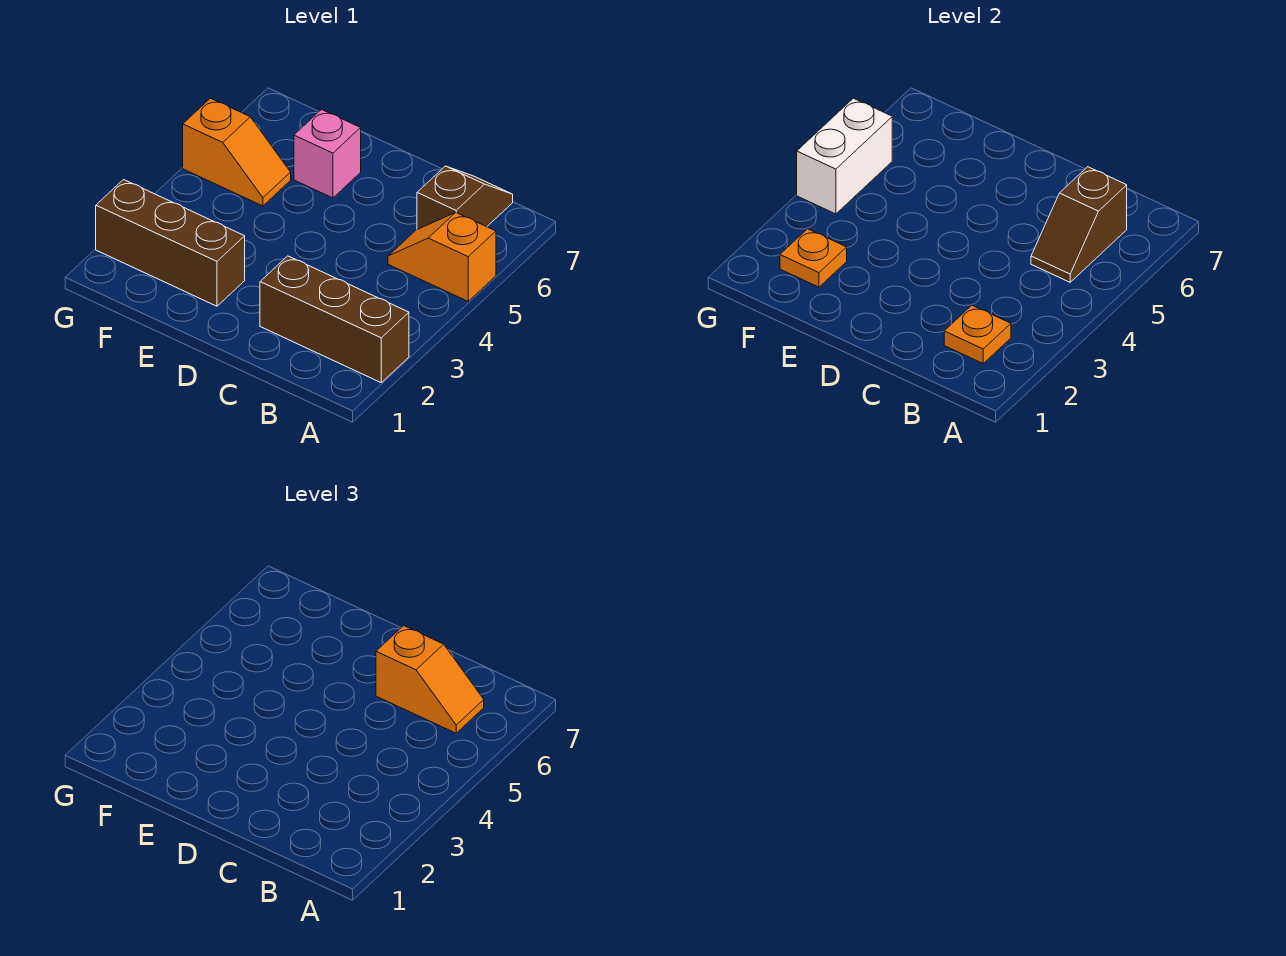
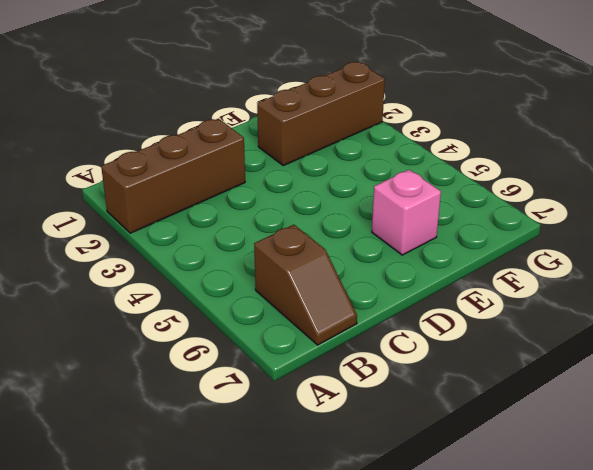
none -> orange slope A5:B5 level 1 top A
none -> orange slope F5:G5 level 1 top G

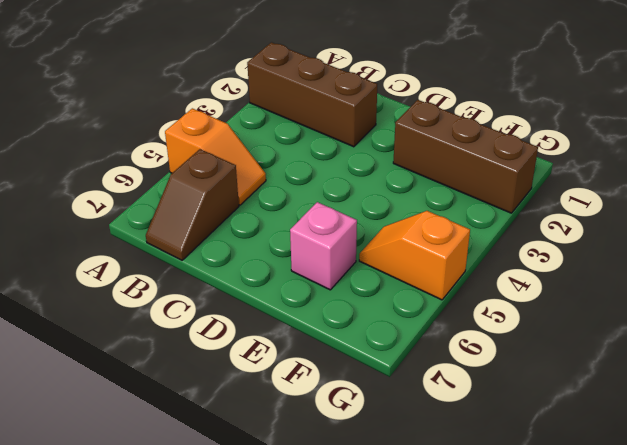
none -> orange plate B2 level 2
none -> brown slope B5:B6 level 2 top 6

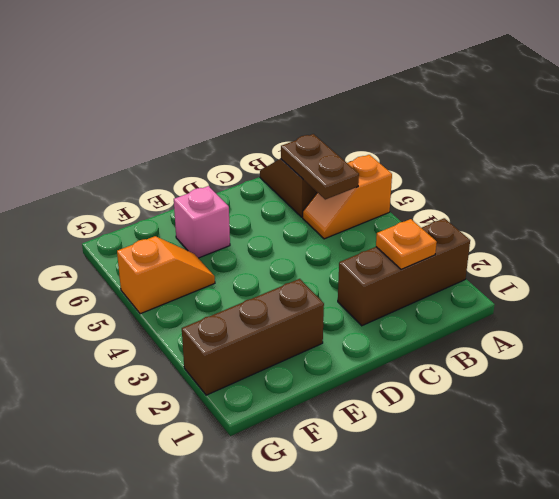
brown plate B5:B6 level 2 -> brown slope B5:B6 level 2 top 6
none -> orange plate F2 level 2
none -> white brick G4:G5 level 2

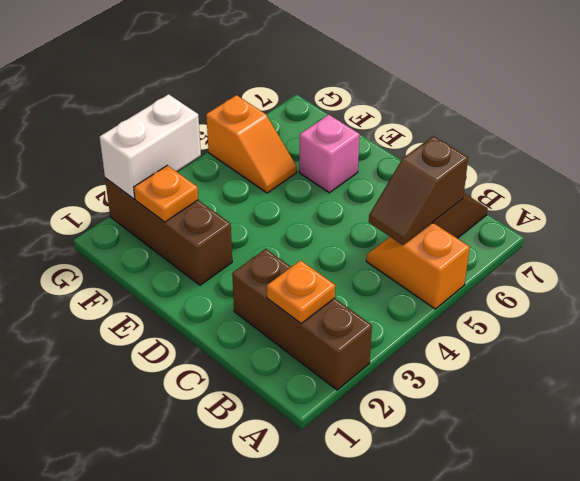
white brick G2:G3 level 2 -> white brick G4:G5 level 2
none -> orange slope B6:C6 level 3 top C

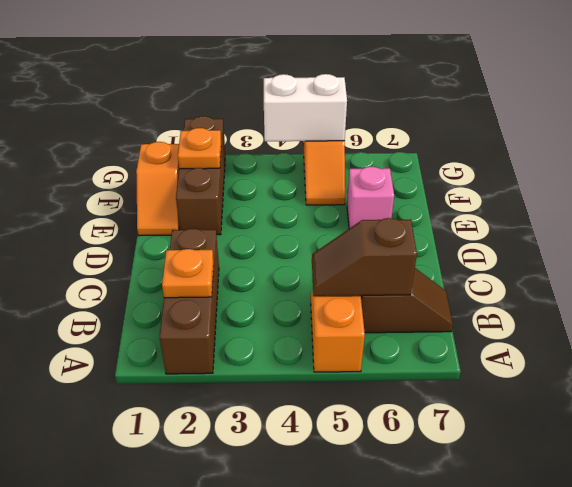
orange slope E1:F1 level 1 top F -> orange slope B6:C6 level 3 top C

